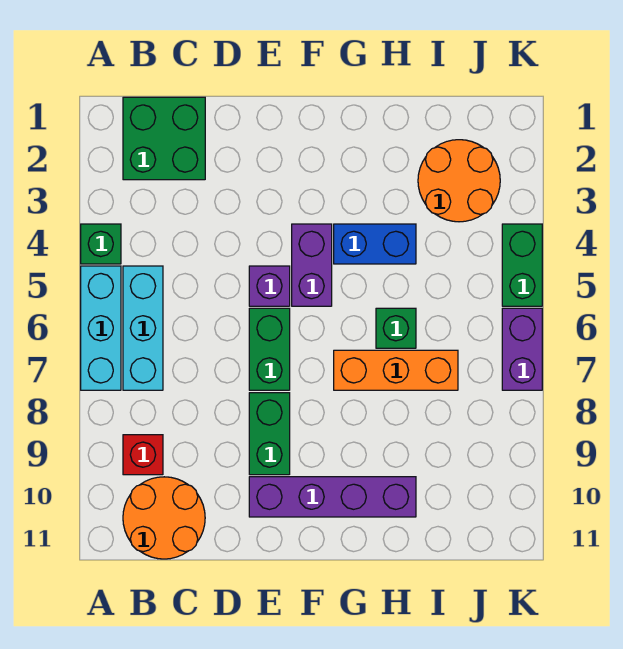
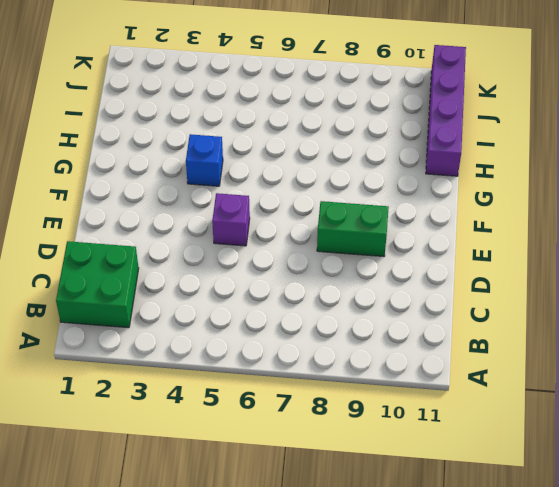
blue brick G4 level 1 -> blue brick G4:H4 level 1
purple brick H11:K11 level 1 -> purple brick E10:H10 level 1
none -> green brick A4 level 1
none -> cyan brick A5:A7 level 1
none -> cyan brick B5:B7 level 1

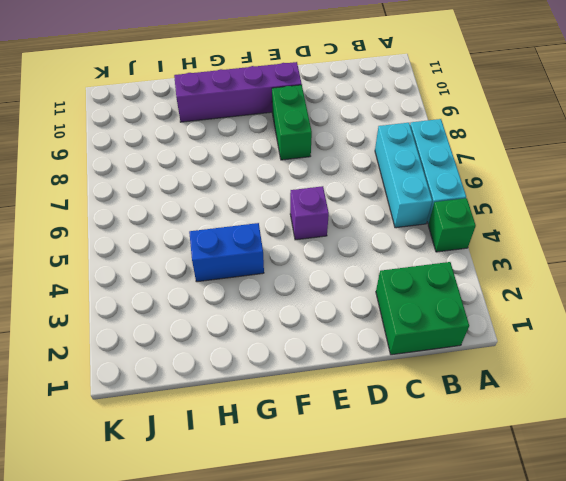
none -> red brick B9 level 1
none -> orange round brick B10:C11 level 1
none -> green brick E6:E7 level 1

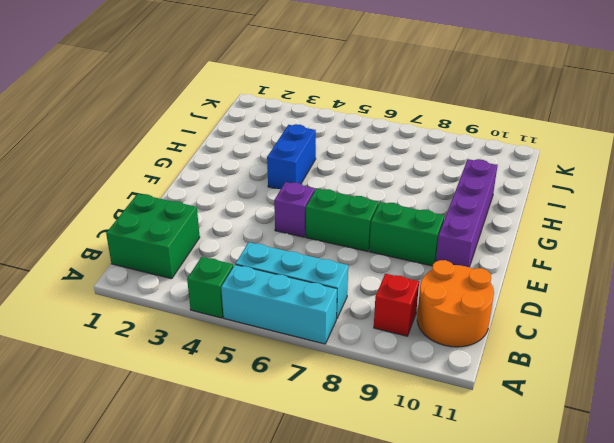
none -> purple brick F4:F5 level 1
none -> orange brick G7:I7 level 1
none -> green brick H6 level 1

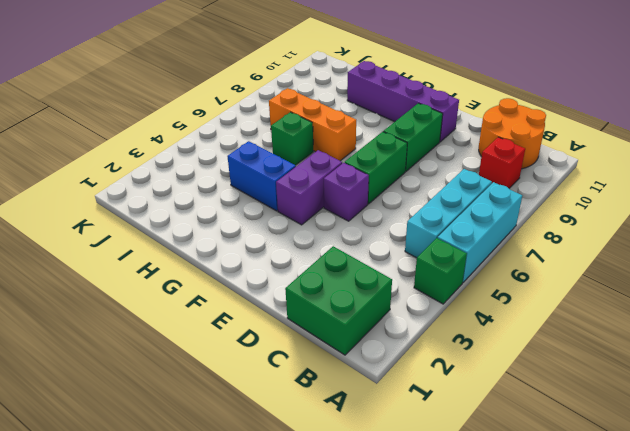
none -> orange round brick I2:J3 level 1
none -> green brick K4:K5 level 1
none -> purple brick K6:K7 level 1

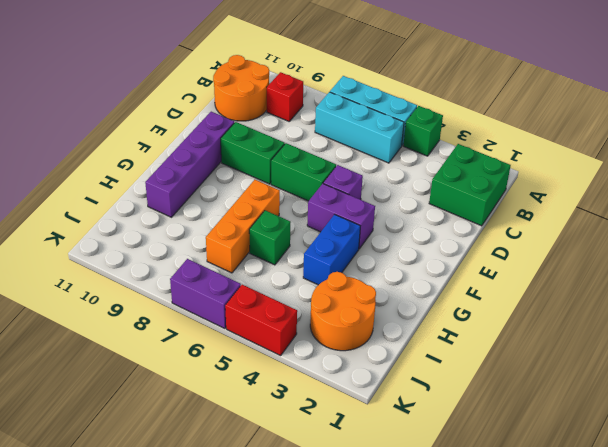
red brick K4:K5 level 1 -> green brick K4:K5 level 1

